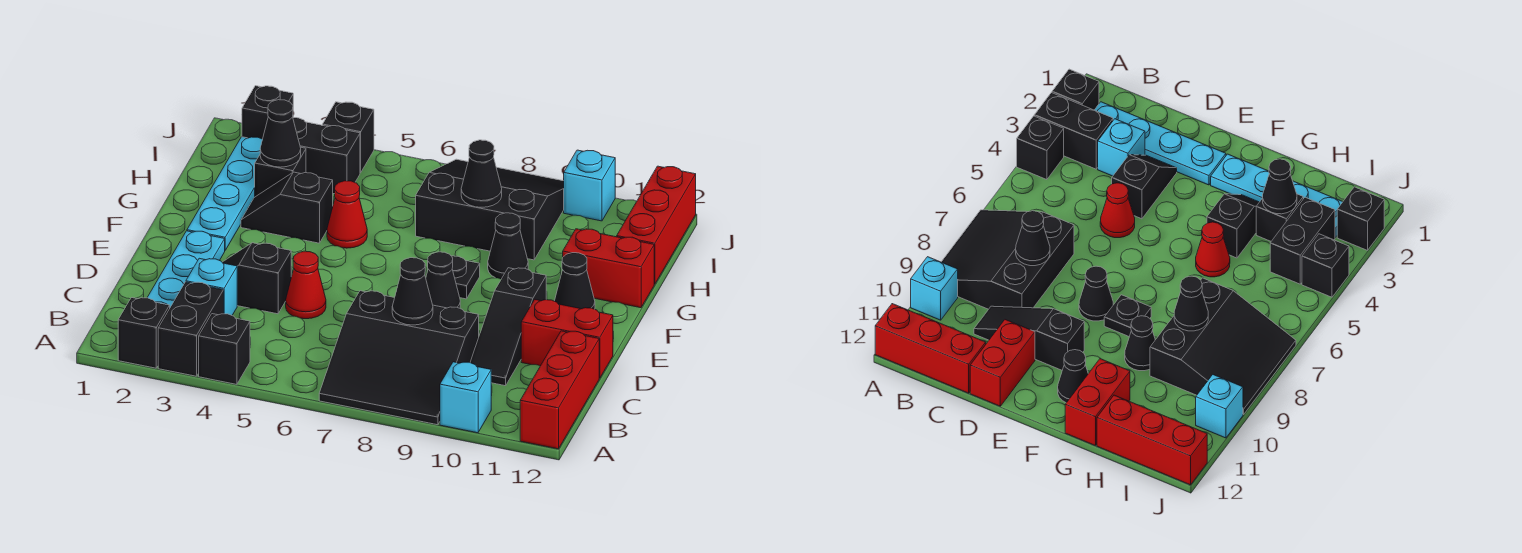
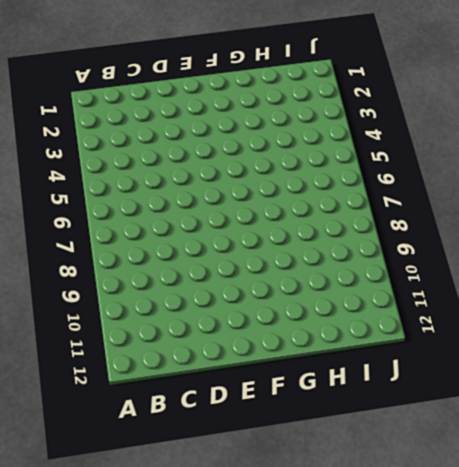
none -> black brick A2 level 1
none -> black brick A3:B3 level 1
none -> black brick A4 level 1
none -> black slope A7:C9 level 1 top C

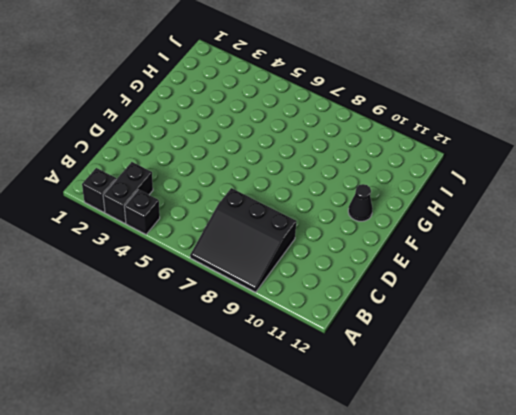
none -> cyan brick A10 level 1
none -> red brick A12:C12 level 1
none -> cyan plate B2:E2 level 1
none -> cyan brick C3 level 1

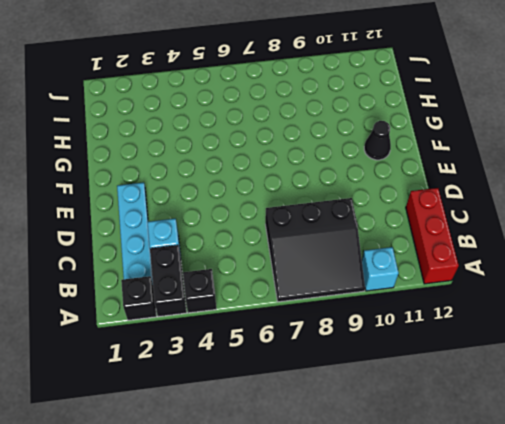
none -> black slope C10:E10 level 1 top E
none -> black slope D3:D4 level 1 top 4
none -> red cone D5 level 1
none -> red brick D11:D12 level 1

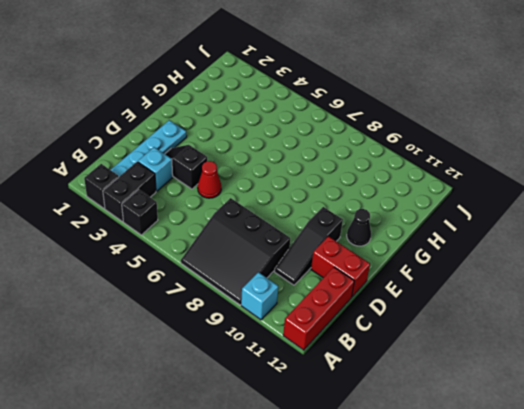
none -> black cone E8 level 1
none -> cyan plate F2:I2 level 1
none -> black plate F8 level 1
none -> black slope G3:G4 level 1 top 4

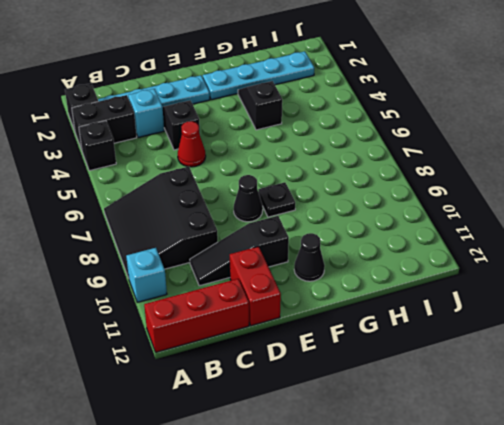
none -> red cone G5 level 1
none -> black cone G9 level 1
none -> red brick G11:G12 level 1
none -> black brick H3 level 1

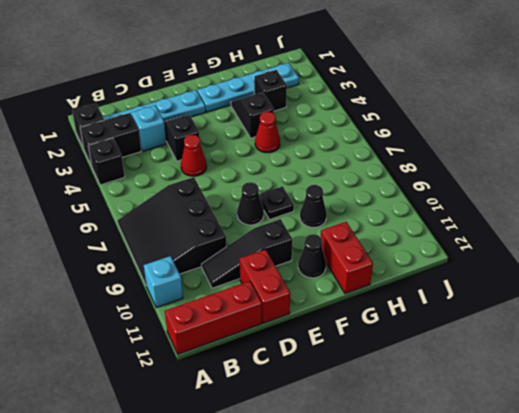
none -> black slope H7:J9 level 1 top H
none -> red brick H12:J12 level 1
none -> black brick I3:I4 level 1
none -> black brick J2 level 1

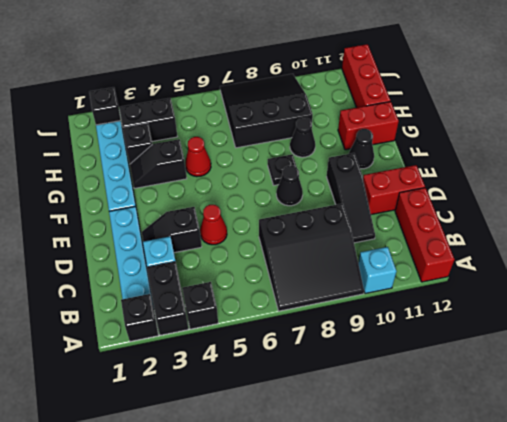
none -> black brick J4 level 1
none -> cyan brick J10 level 1
none -> black cone C8 level 2
none -> black cone H3 level 2

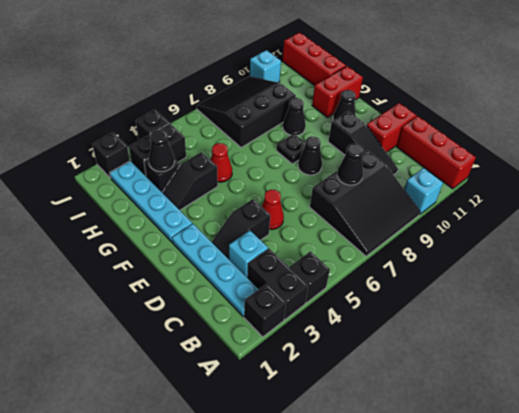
none -> black cone H8 level 2

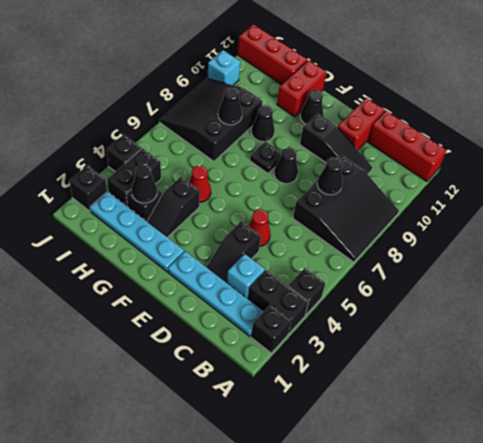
none -> cyan brick A10 level 1

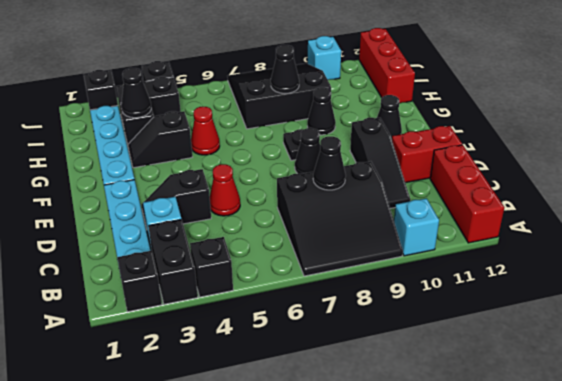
none -> red brick G11:G12 level 1

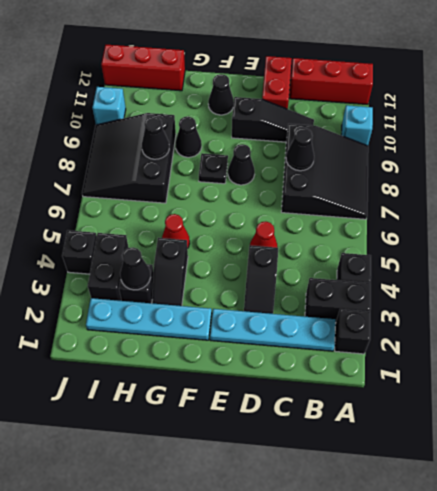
none -> cyan brick C3 level 1
none -> red brick G11:G12 level 1
none -> black brick J2 level 1

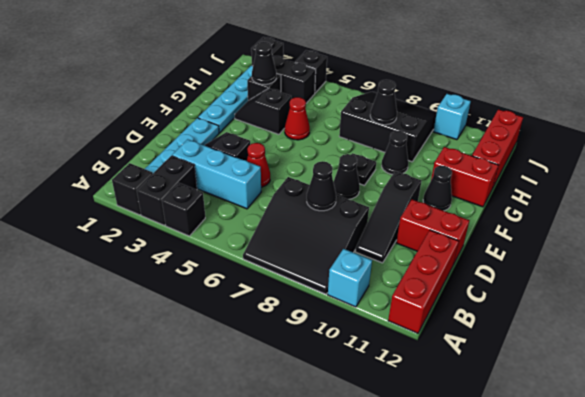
cyan brick C3:C5 level 1 -> cyan brick C3 level 1

